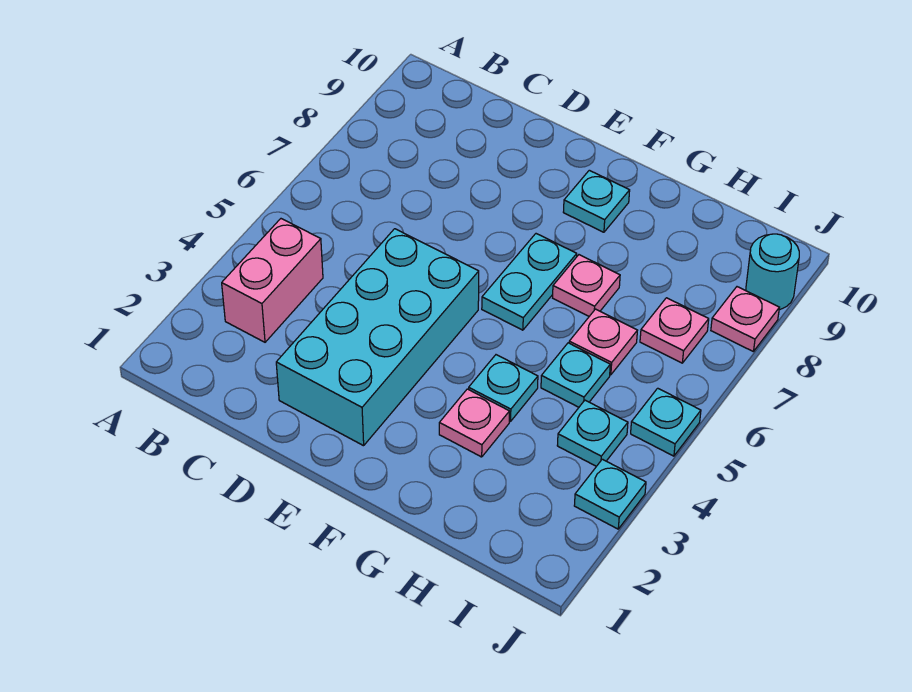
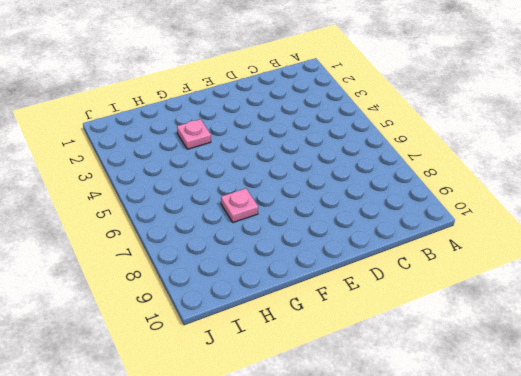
none -> pink brick B3:B4 level 1
none -> cyan brick D2:E5 level 1
none -> cyan plate F6:F7 level 1

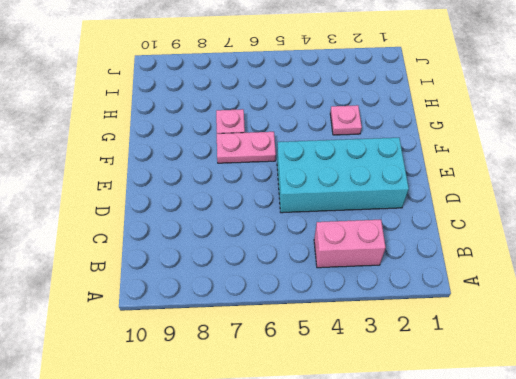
pink plate F6:F7 level 1 -> cyan plate F6:F7 level 1
none -> cyan plate F9 level 1
none -> cyan plate G4 level 1
none -> cyan plate H5 level 1

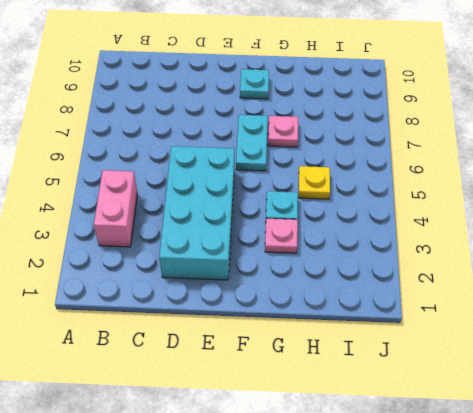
yellow plate H5 level 1 -> cyan plate H5 level 1
none -> pink plate H6 level 1
none -> cyan plate I4 level 1
none -> pink plate I7 level 1

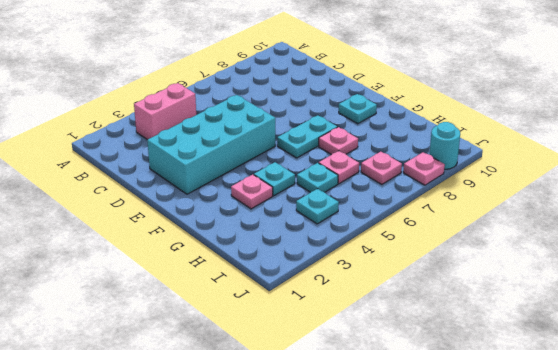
none -> cyan plate J3 level 1
none -> cyan plate J5 level 1

